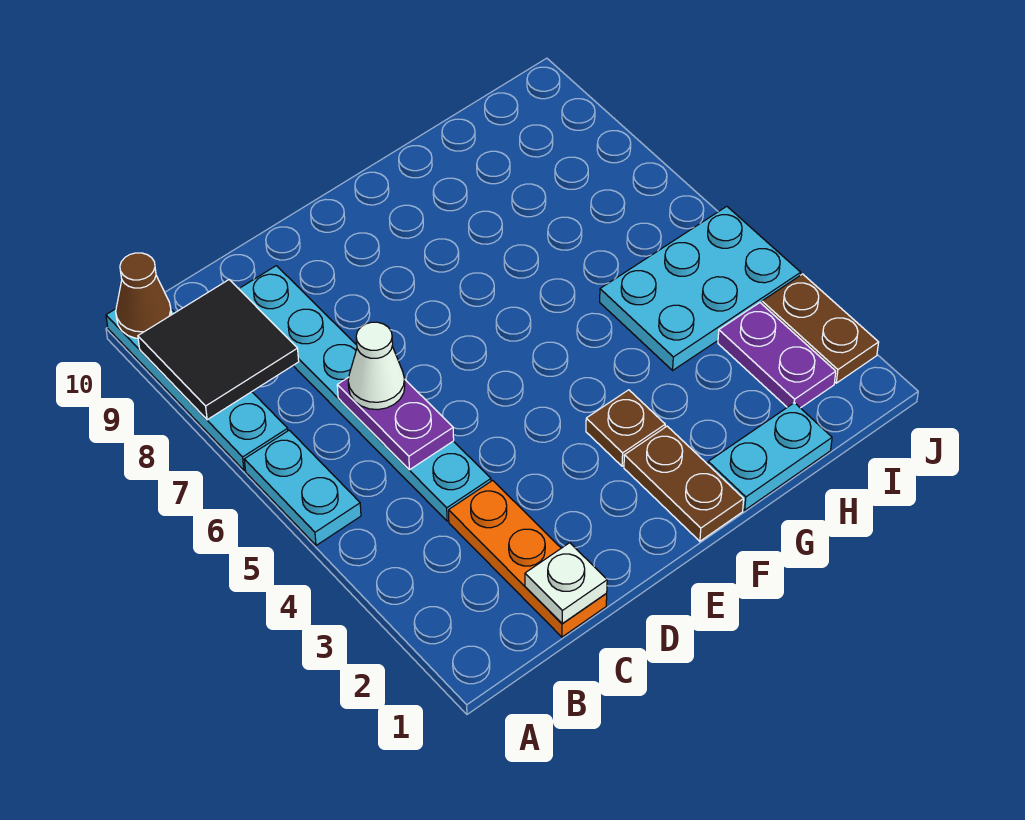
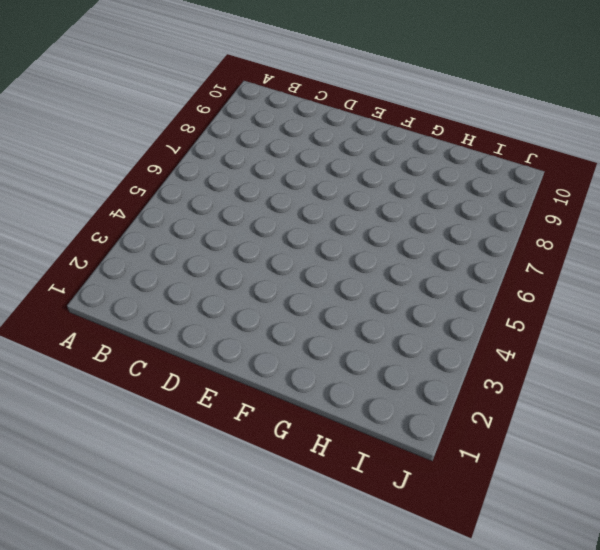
none -> cyan plate A5:A6 level 1
none -> cyan plate A7:A10 level 1
none -> orange plate C1:C3 level 1

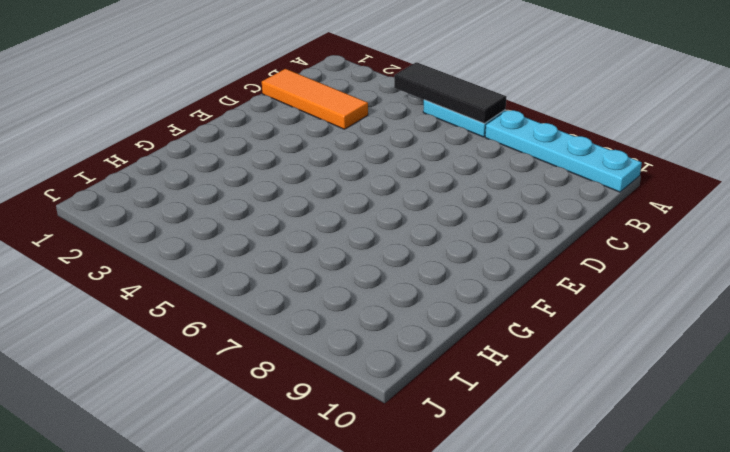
black tile A4:A6 level 2 -> none
orange tile C1:C3 level 1 -> orange plate C1:C3 level 1
none -> cyan plate C4:C9 level 1
none -> brown plate F1:F2 level 1
none -> brown plate F3 level 1

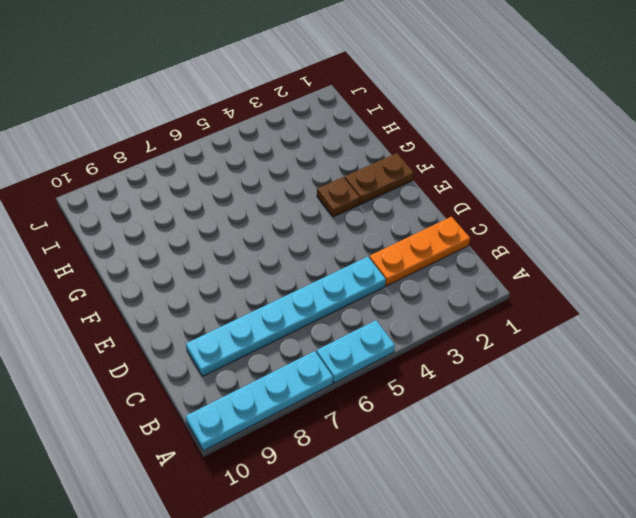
none -> cyan plate G1:H1 level 1
none -> cyan plate H4:J5 level 1
none -> purple plate I2:I3 level 1

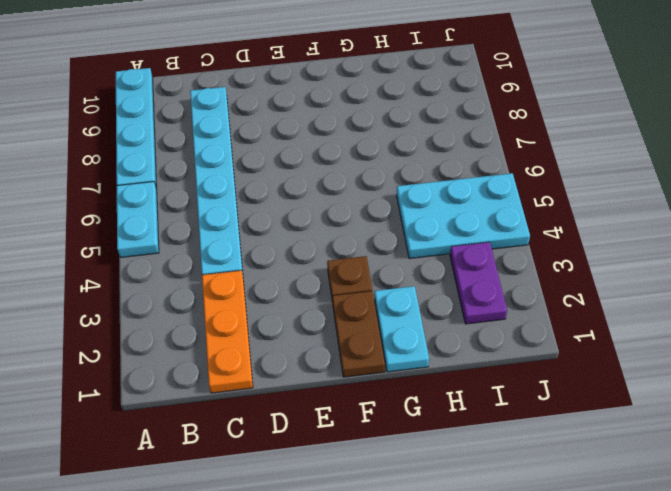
cyan plate G1:G2 level 1 -> cyan plate G1:H1 level 1
none -> brown plate J2:J3 level 1
none -> black tile A8:B9 level 2
none -> brown cone A10 level 2

